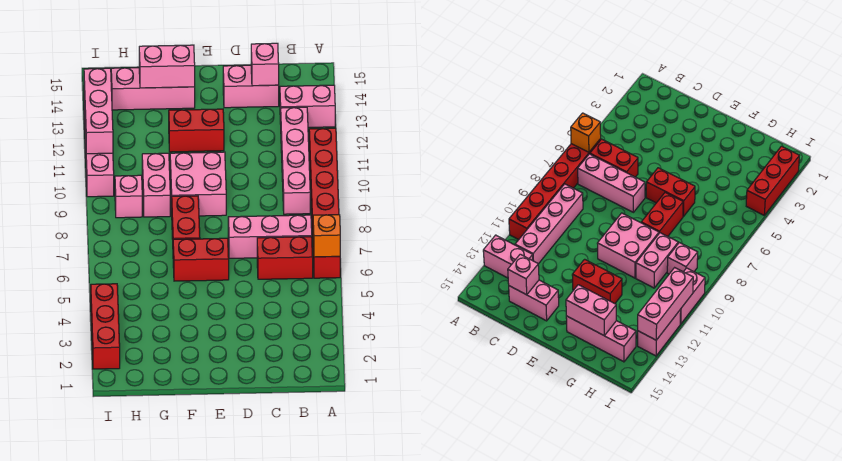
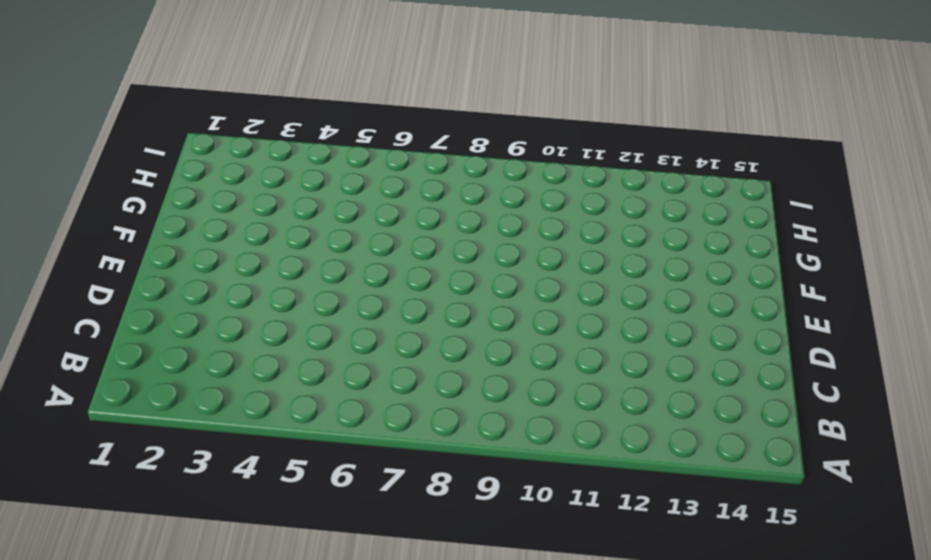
none -> red brick A6:A11 level 1
none -> pink brick A13:B13 level 1
none -> red brick B6:C6 level 1

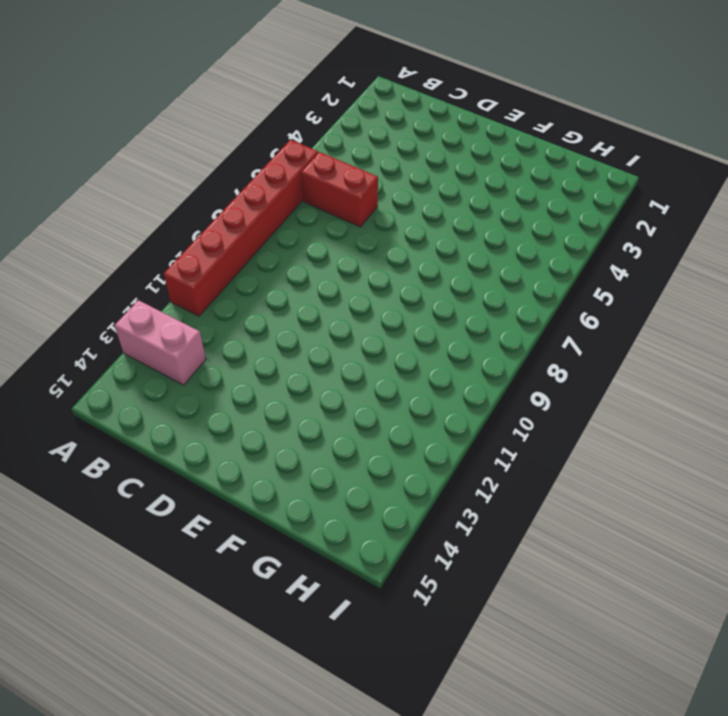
none -> pink brick B7:D7 level 1
none -> pink brick B9:B12 level 1
none -> pink brick C14:D14 level 1

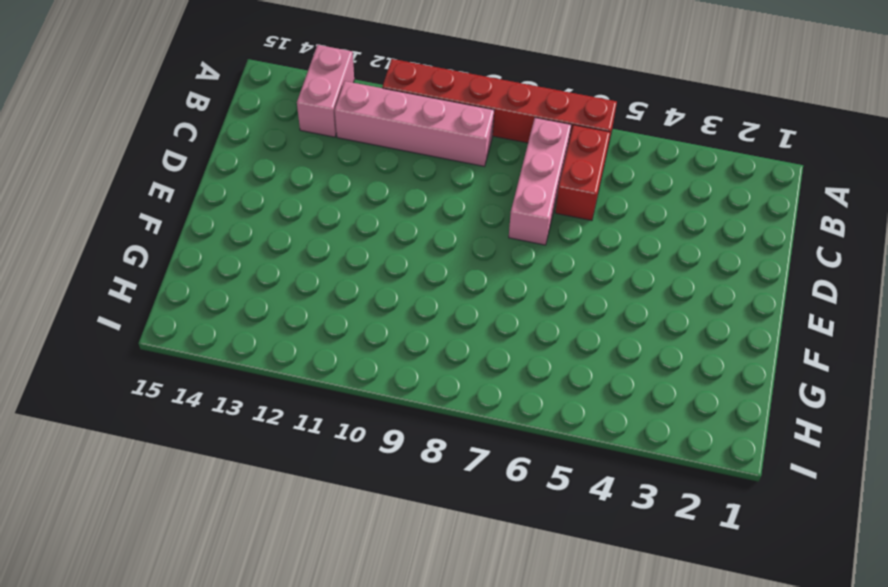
none -> pink brick C14:D14 level 1
none -> red brick E6:F6 level 1
none -> pink brick E9:F10 level 1

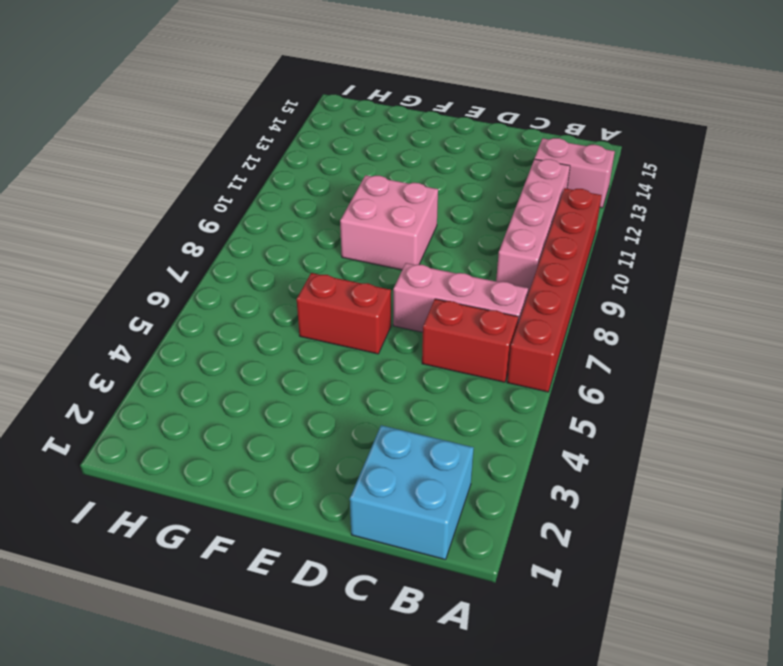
cyan brick B1:C2 level 1 -> none
none -> pink brick C14:D14 level 1
none -> red brick E12:F12 level 1
none -> red brick F7:F8 level 1

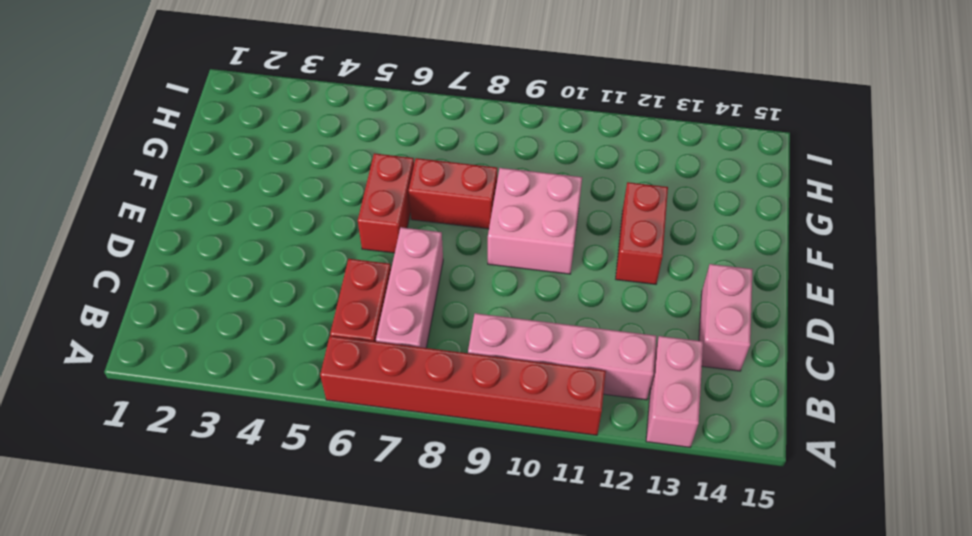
none -> pink brick F14:H14 level 1
none -> pink brick G9:G10 level 1
none -> pink brick H9 level 1

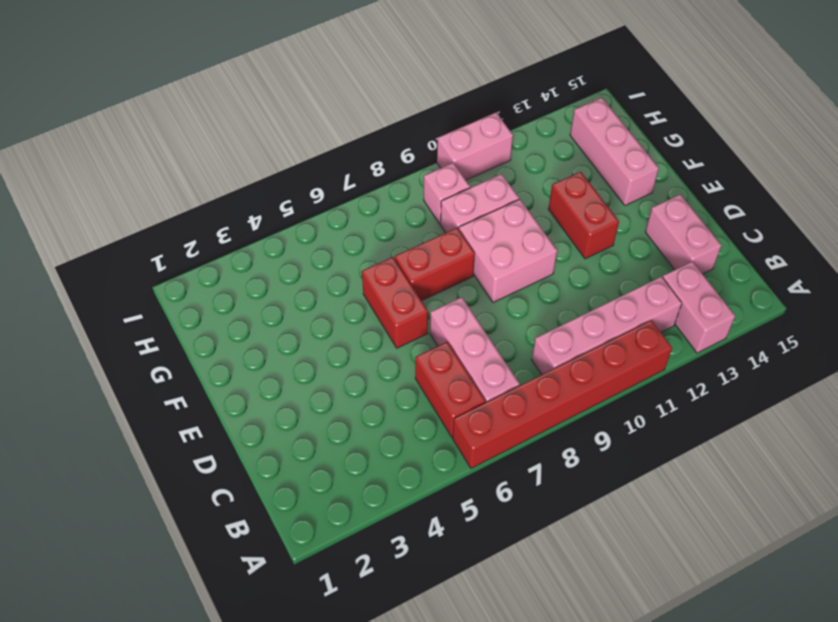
none -> red brick I2:I4 level 1
none -> pink brick I12:I13 level 1
none -> orange brick A6 level 2

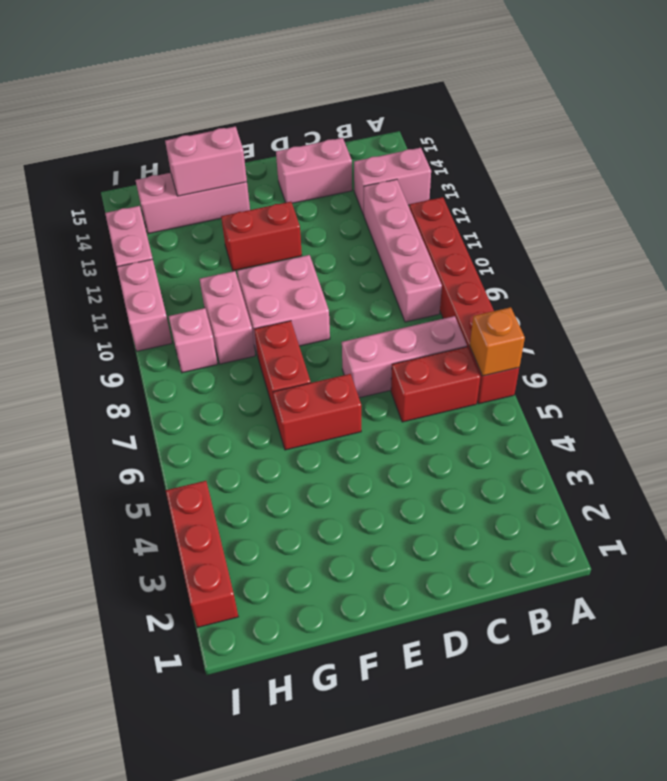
none -> pink brick C14 level 2
none -> pink brick I11:I13 level 2

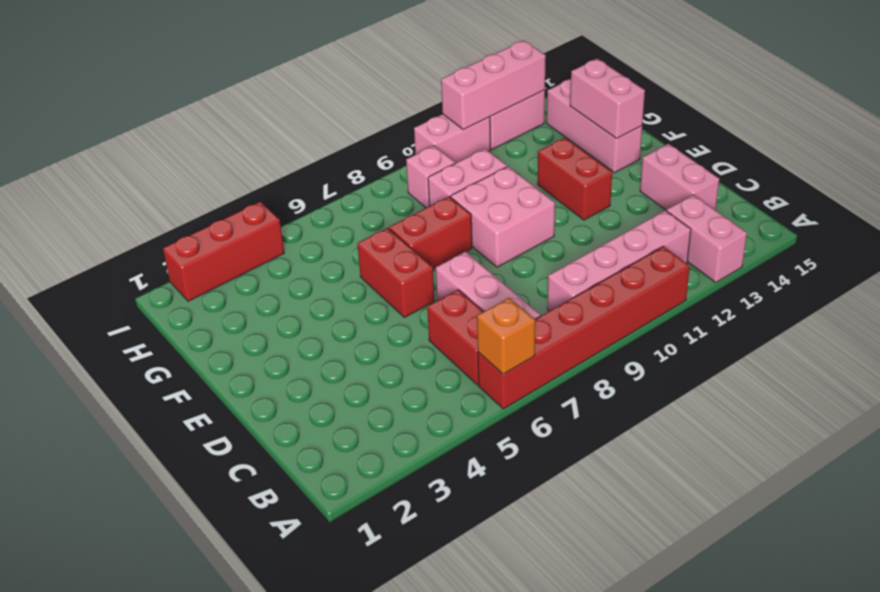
none -> pink brick C14 level 2

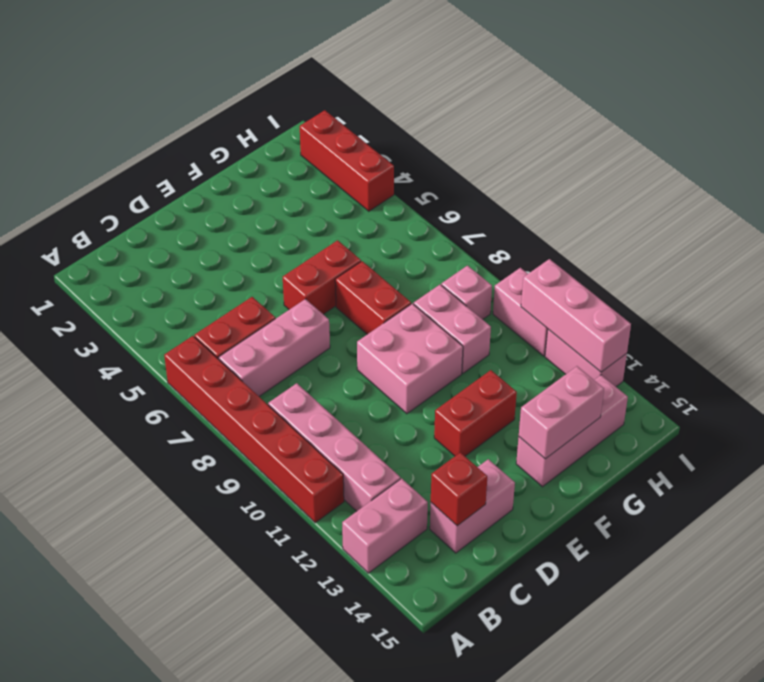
red brick C14 level 2 -> pink brick C14 level 2
none -> orange brick A6 level 2

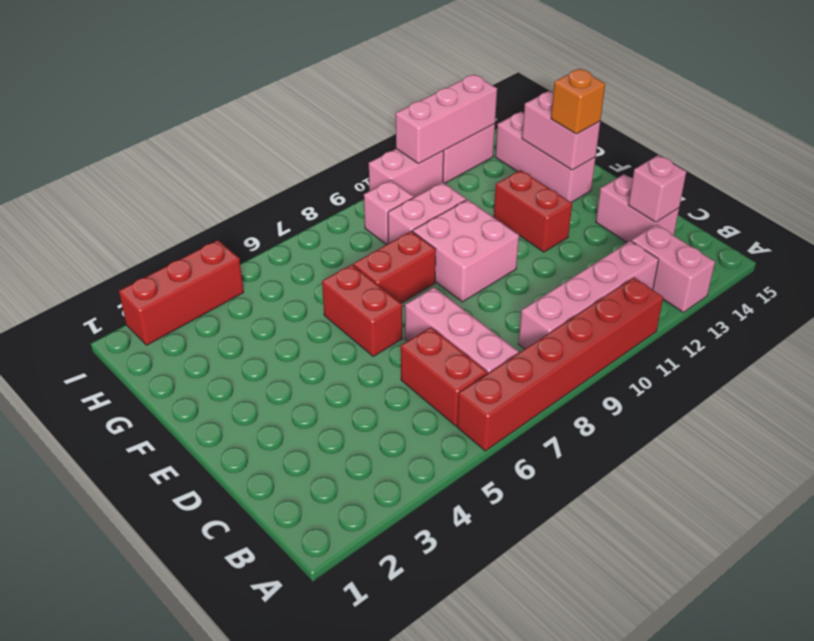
orange brick F14 level 3 -> orange brick A6 level 2

